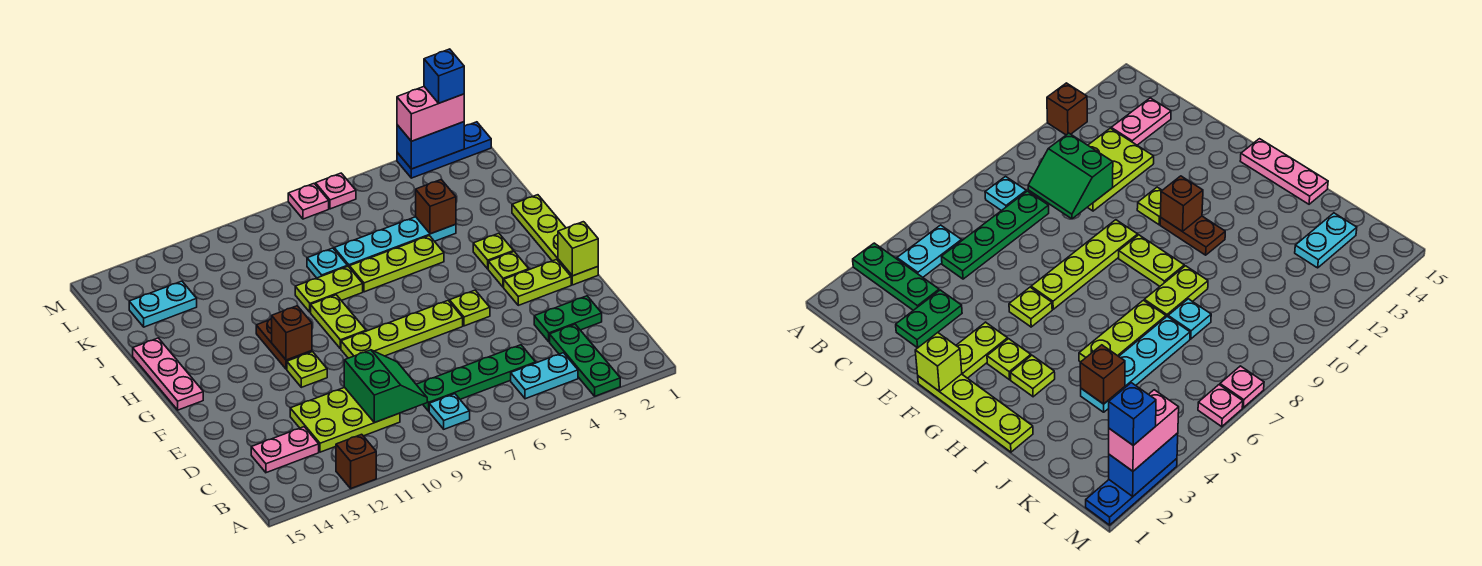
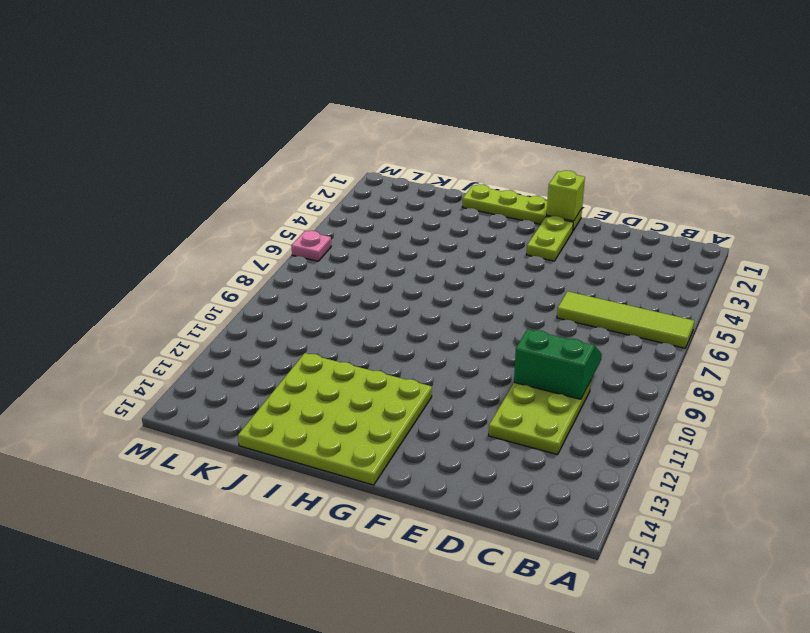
lime tile A6:D6 level 1 -> green plate C5:C8 level 1
lime plate G12:J15 level 1 -> pink plate G15:I15 level 1
none -> green plate A3:C3 level 1
none -> brown brick A12 level 1
none -> cyan plate B4:B5 level 1
none -> cyan plate B8 level 1

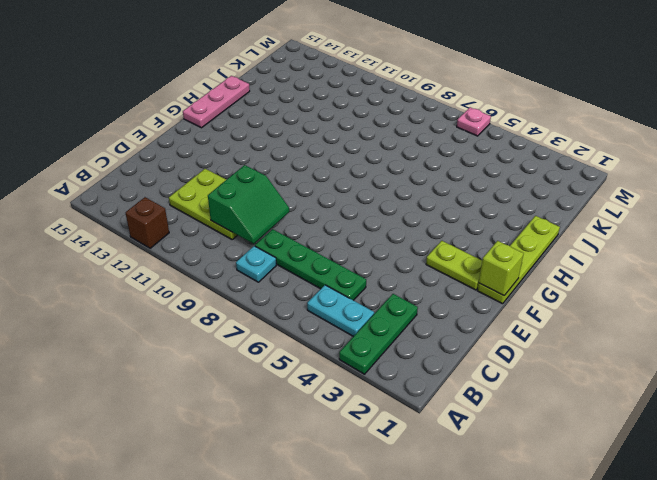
none -> pink plate C13:C14 level 1
none -> green plate D2:D3 level 1
none -> lime plate F5 level 1
none -> lime plate F6:F9 level 1

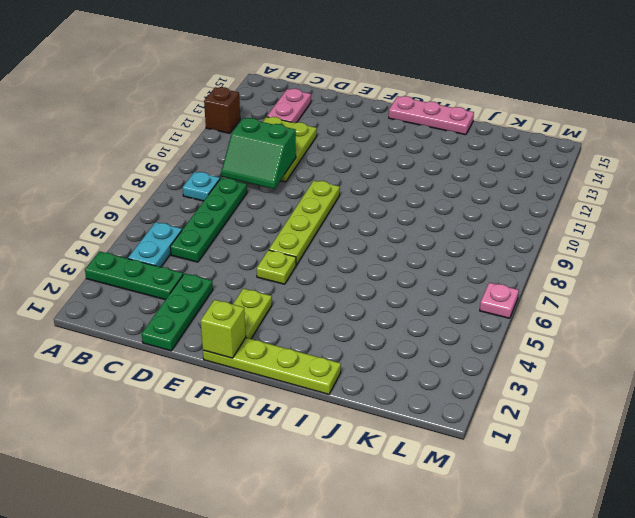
green plate D1:D3 level 1 -> green plate D2:D3 level 1
none -> lime plate F11 level 1
none -> lime plate G3 level 1
none -> lime plate G9:H9 level 1
none -> brown plate G11:H11 level 1

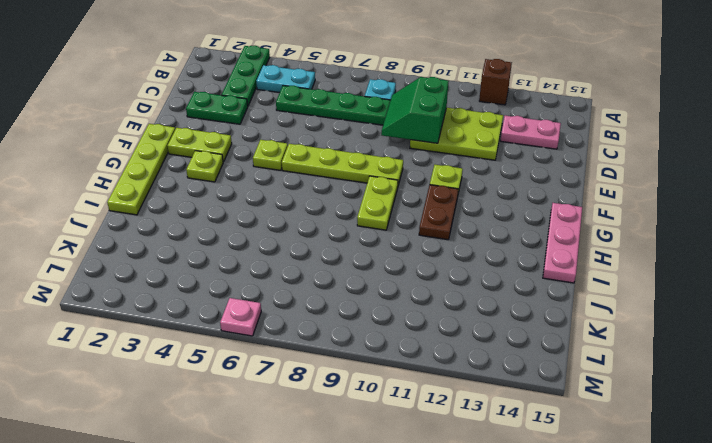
none -> lime plate H3 level 1
none -> lime plate I5:I7 level 1
none -> lime plate I8:I9 level 1
none -> cyan plate J4:J7 level 1

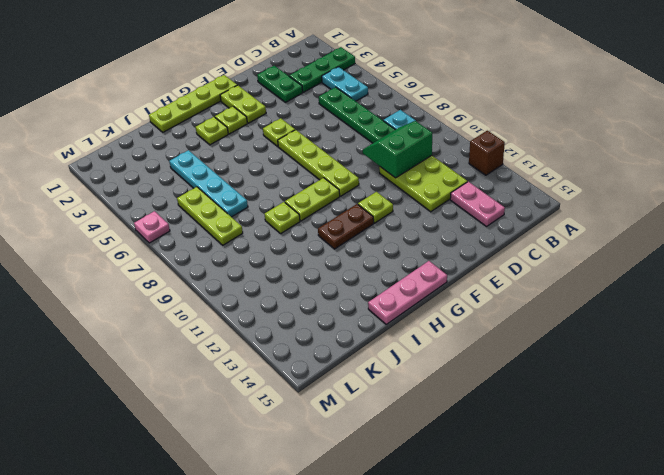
lime plate I9 level 1 -> lime plate I8:I9 level 1
lime plate K6:K8 level 1 -> lime plate I5:I7 level 1
none -> cyan plate J8 level 1
none -> cyan plate K13:K14 level 1
none -> blue plate M1:M3 level 1
none -> pink plate M7 level 1

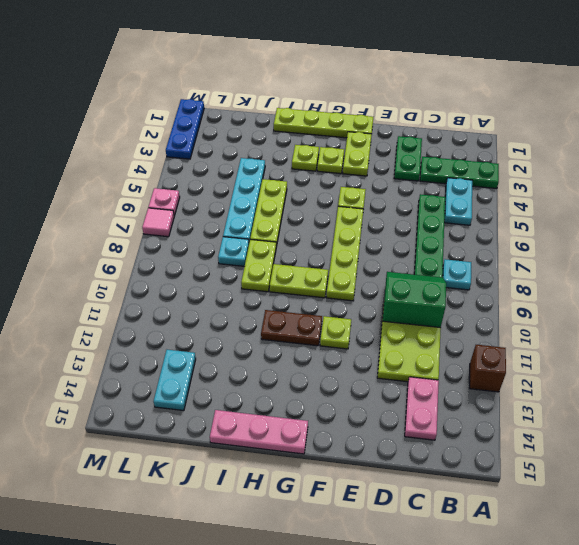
pink tile M7 level 1 -> pink plate M7 level 1
none -> lime brick F1 level 2
none -> brown brick G11 level 2
none -> brown brick J4 level 2
none -> blue brick M2:M3 level 2

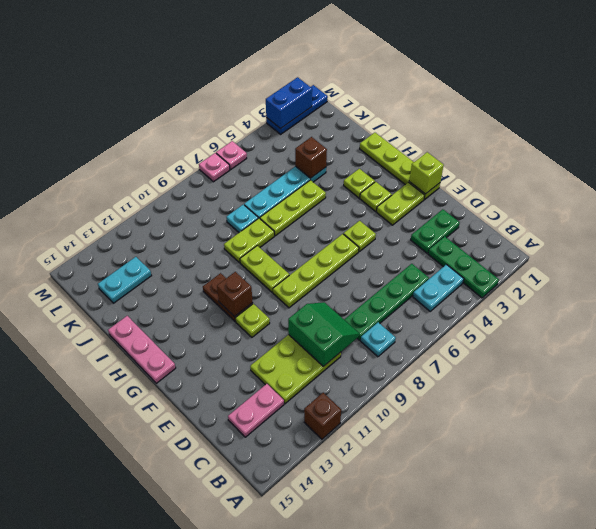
none -> pink brick M2:M3 level 3
none -> blue brick M2 level 4

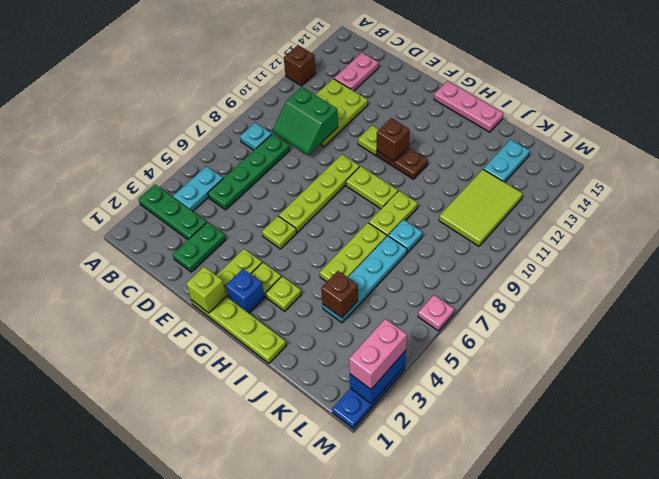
blue brick G2 level 1 -> blue brick M2 level 4
lime tile K10:L12 level 1 -> none
none -> pink plate M7 level 1

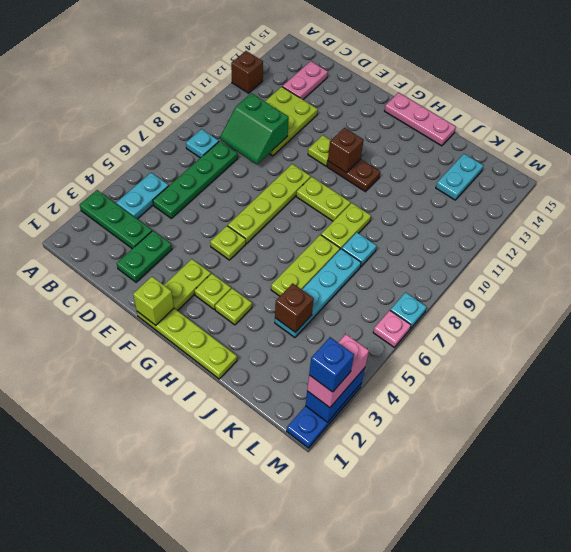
cyan plate M7 level 1 -> pink plate M7 level 1

